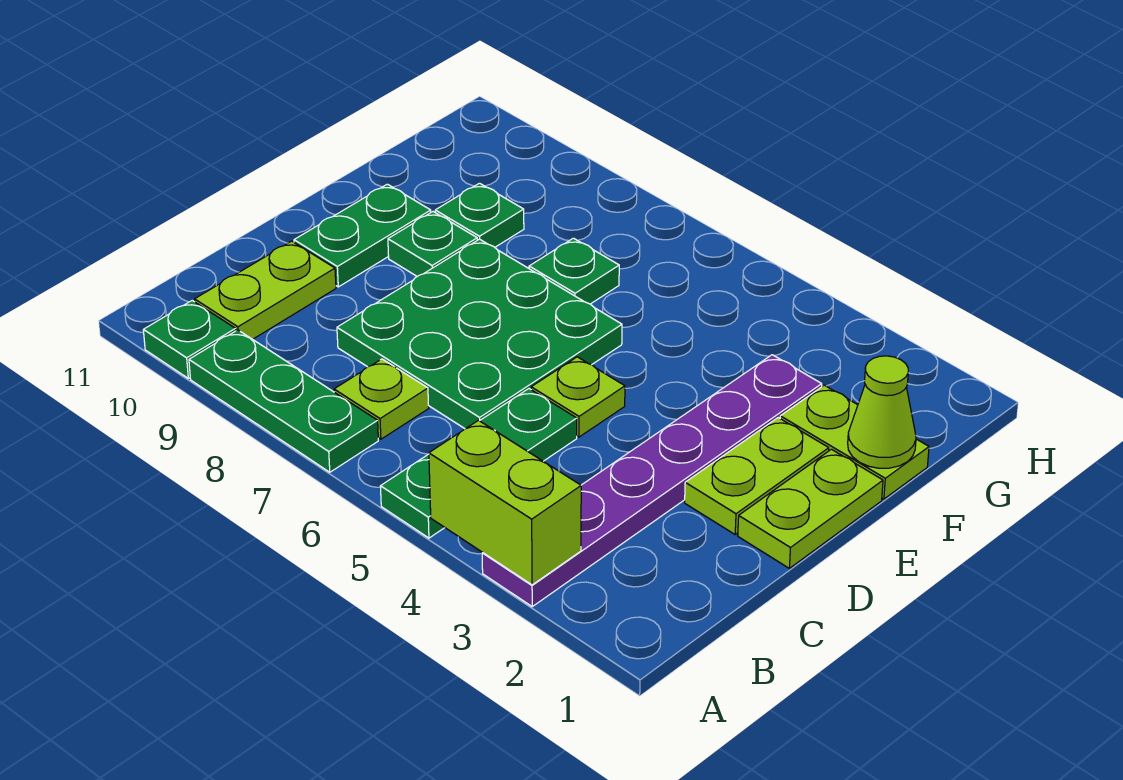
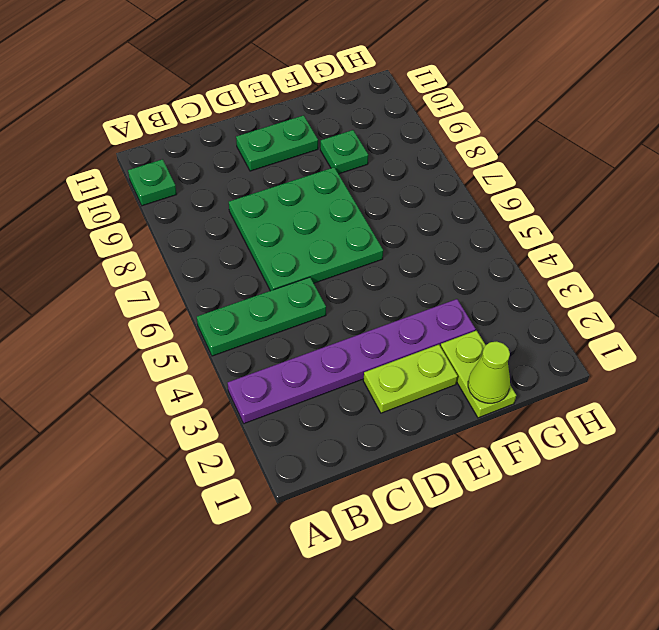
none -> green plate A7:A9 level 1
none -> lime plate B7 level 1
none -> lime plate B10:C10 level 1

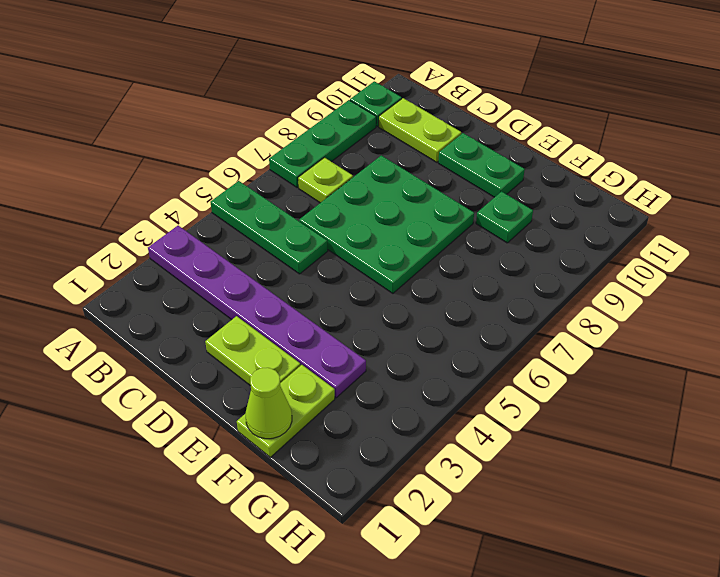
none -> lime plate D1:E1 level 1
none -> lime plate D5 level 1
none -> green plate E9 level 1

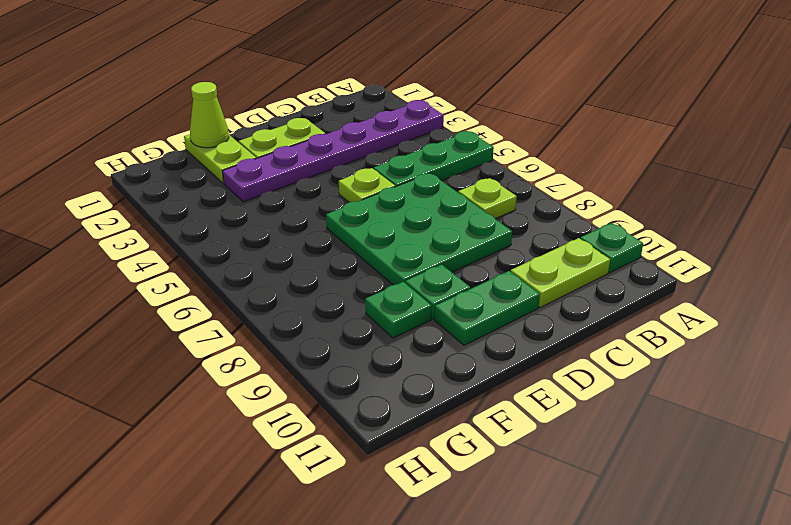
none -> green plate A7:A9 level 1
none -> lime plate D1:E1 level 1
none -> green plate F7 level 1

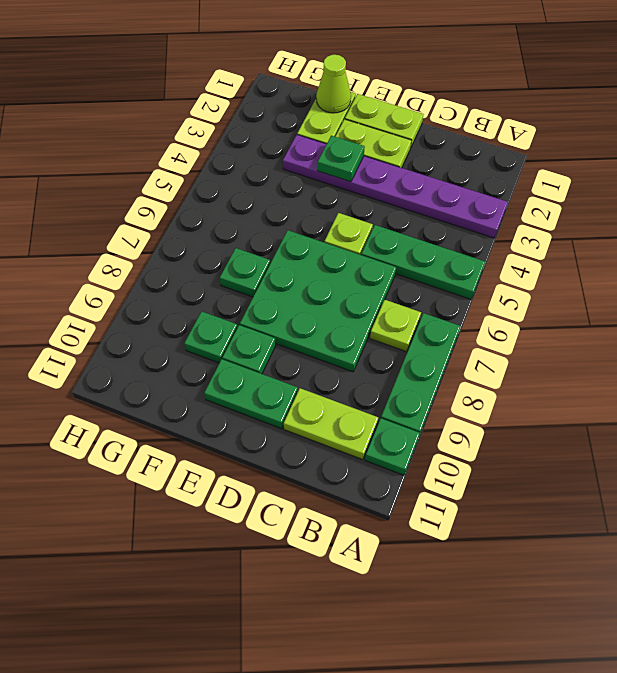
green plate E3 level 2 -> none
none -> lime brick A3:A4 level 2

